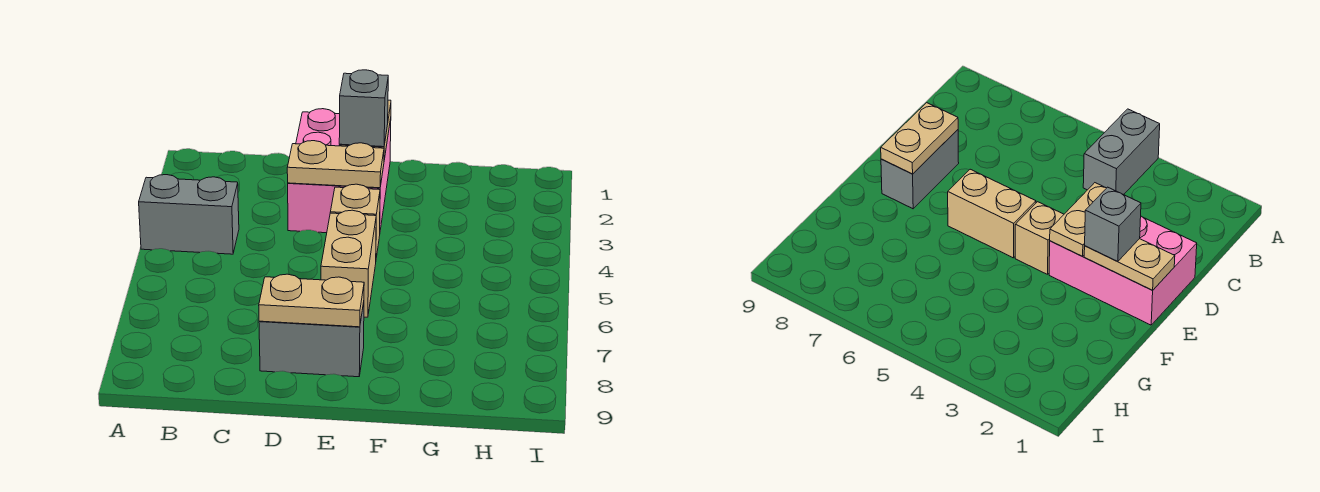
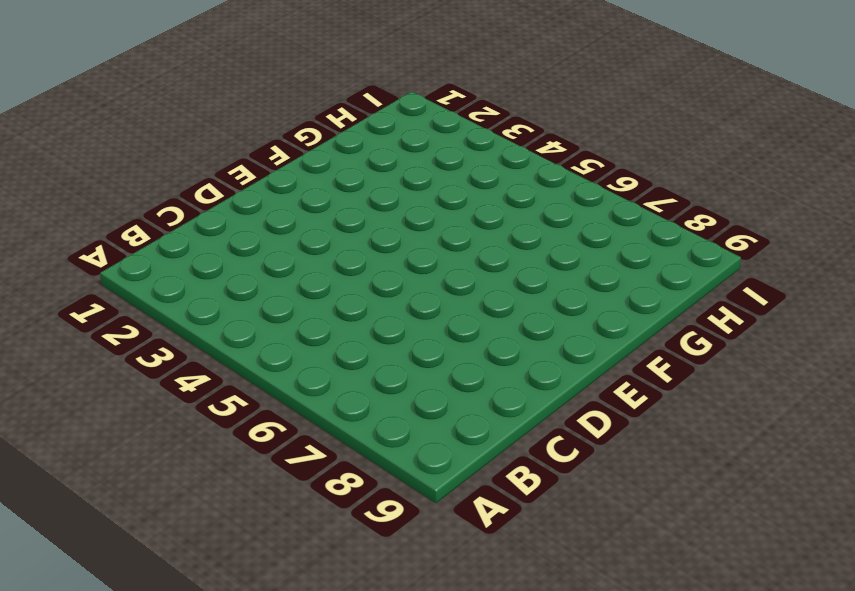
none -> grey brick A4:B4 level 1
none -> pink brick D1:E3 level 1

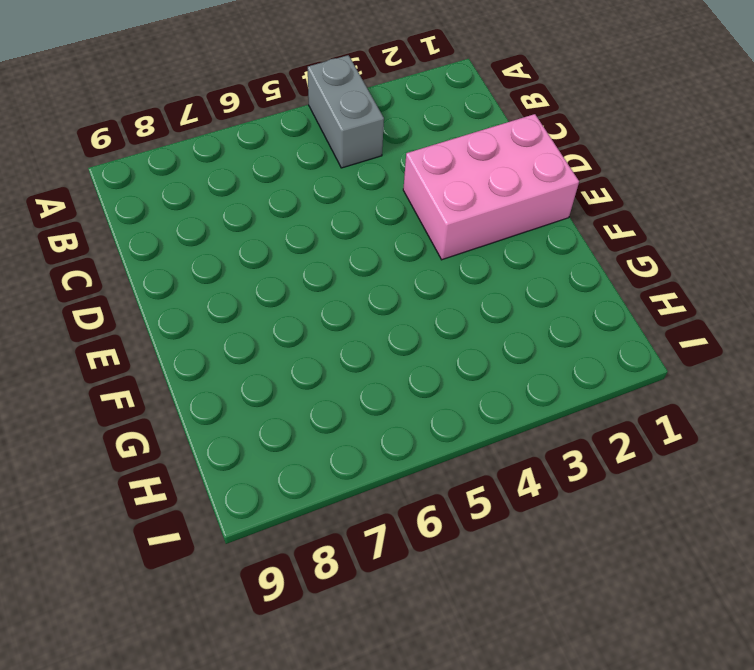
none -> grey brick D8:E8 level 1
none -> tan brick E4 level 1

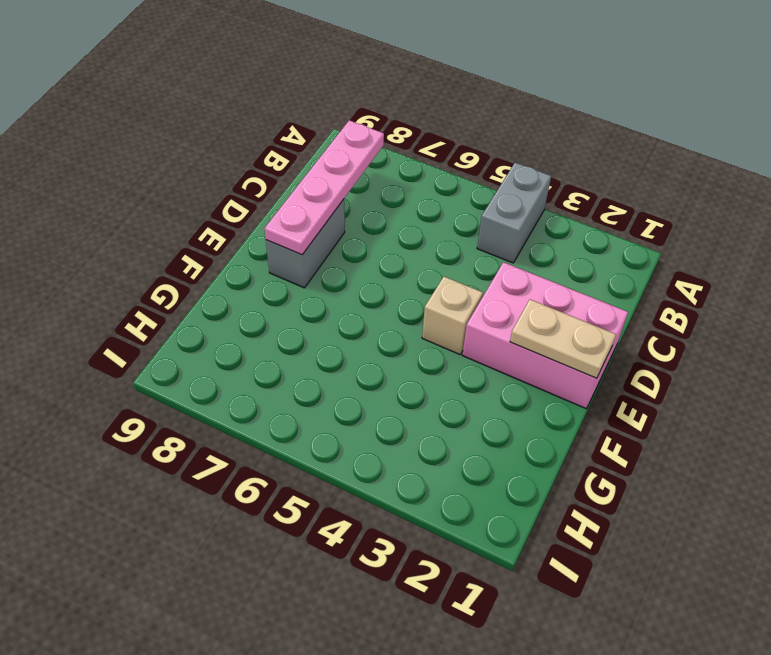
pink plate B8:E8 level 2 -> tan plate D8:E8 level 2
none -> tan brick E5:E6 level 1
none -> tan plate D3:E3 level 2

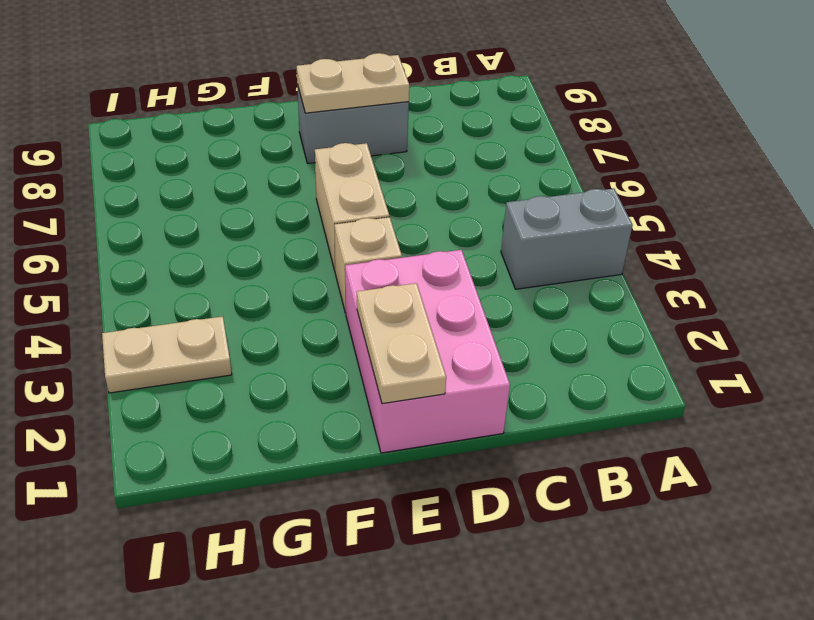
tan plate H3:I3 level 1 -> tan plate D3:E3 level 2
none -> grey brick E2 level 3

